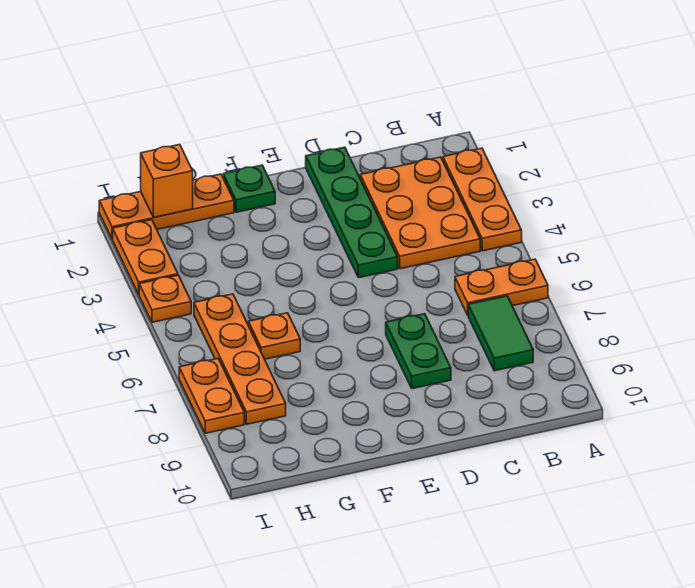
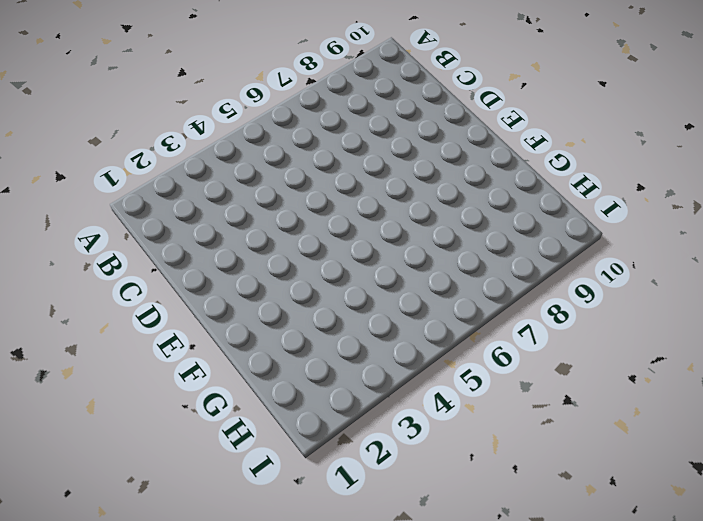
none -> orange plate A2:A4 level 1
none -> orange plate A6:B6 level 1
none -> orange plate B2:C4 level 1

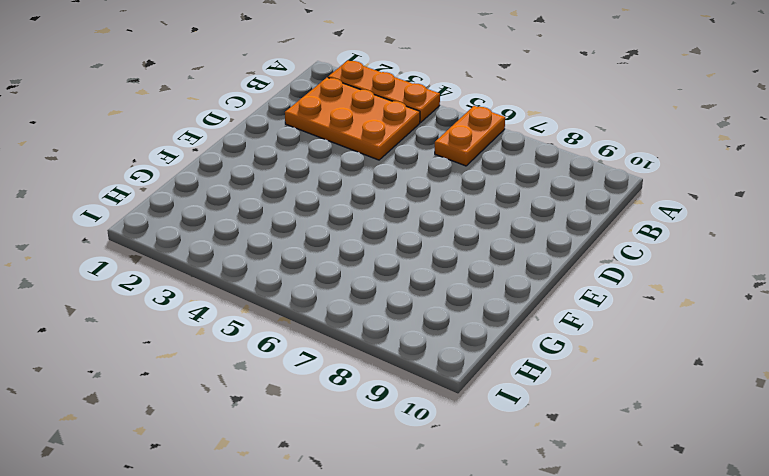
none -> green tile B7:B8 level 1
none -> green plate D1:D4 level 1
none -> green plate D7:D8 level 1

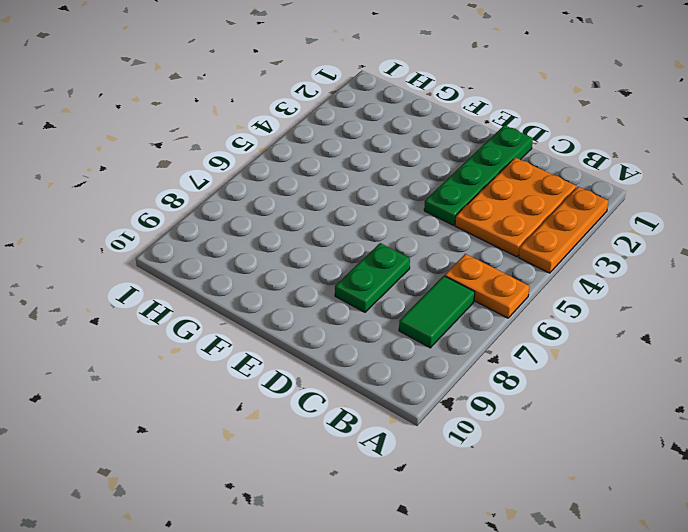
none -> green plate F1 level 1
none -> orange plate G1:I1 level 1
none -> orange plate G6 level 1

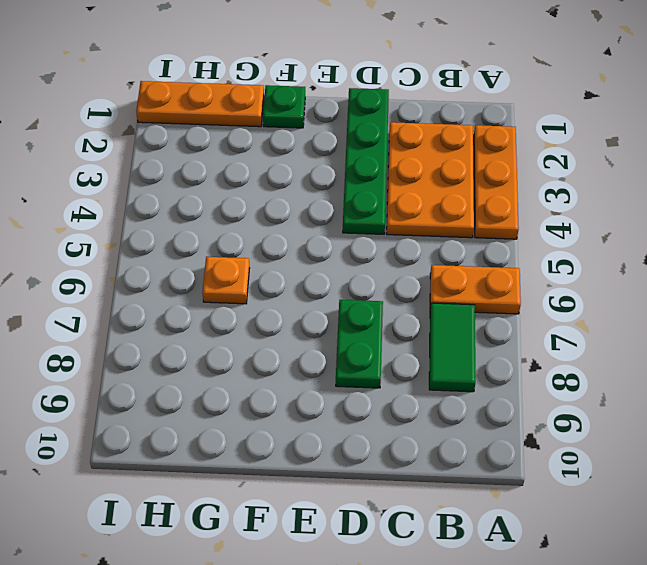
none -> orange plate H5:H8 level 1
none -> orange plate I2:I3 level 1
none -> orange plate I4 level 1

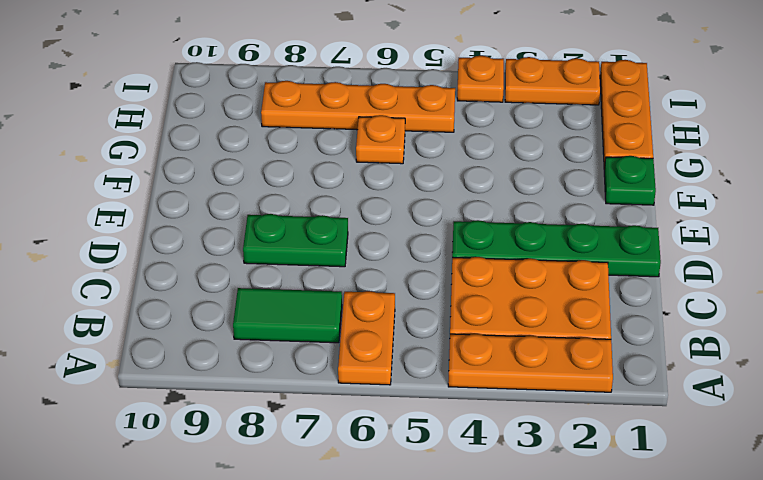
none -> orange plate I7:I8 level 1
none -> orange brick H1 level 2

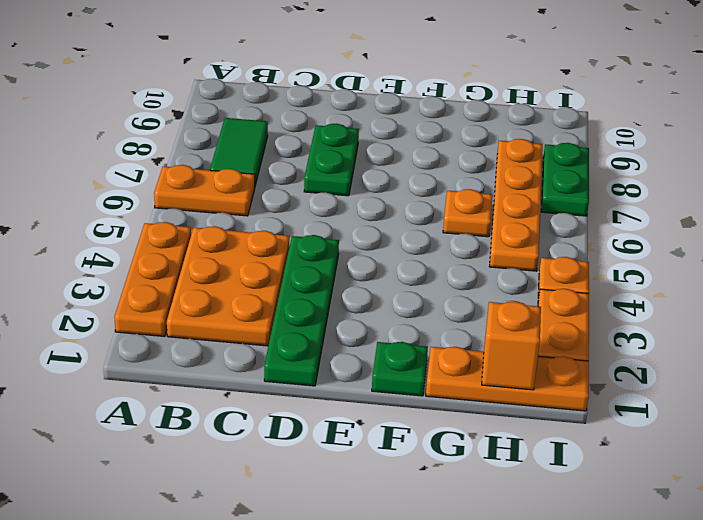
green plate I7:I8 level 1 -> orange plate I7:I8 level 1

